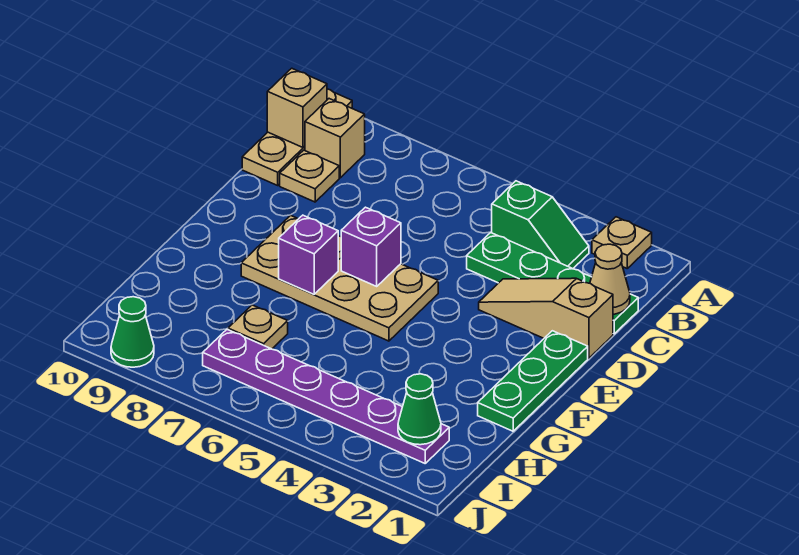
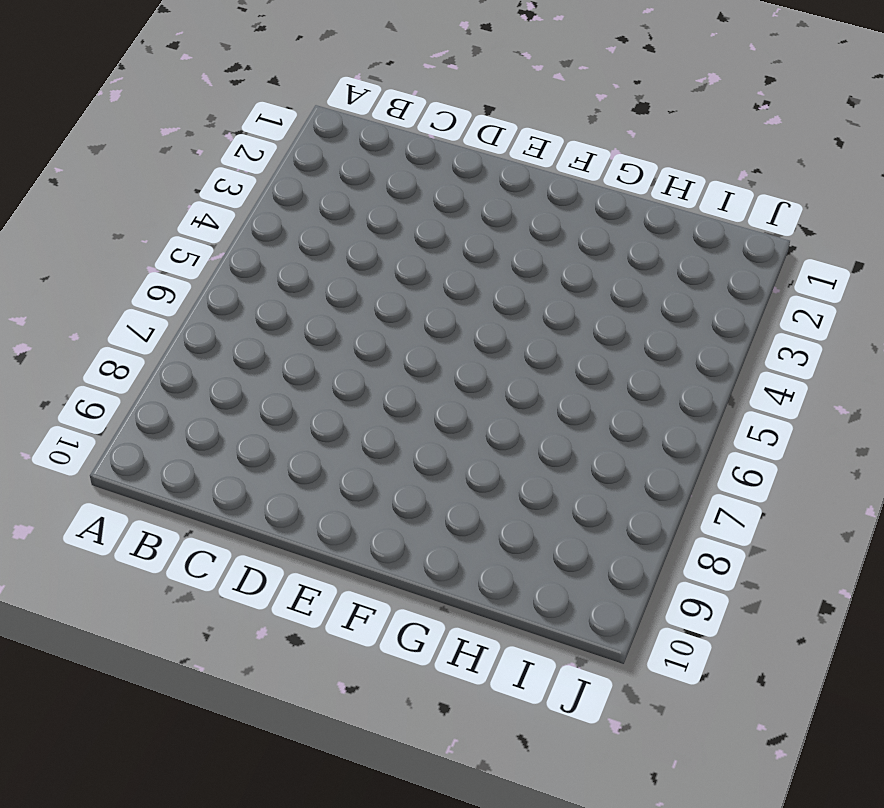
none -> tan plate A2 level 1
none -> tan plate A10:C10 level 1
none -> green slope B3:B4 level 1 top 4

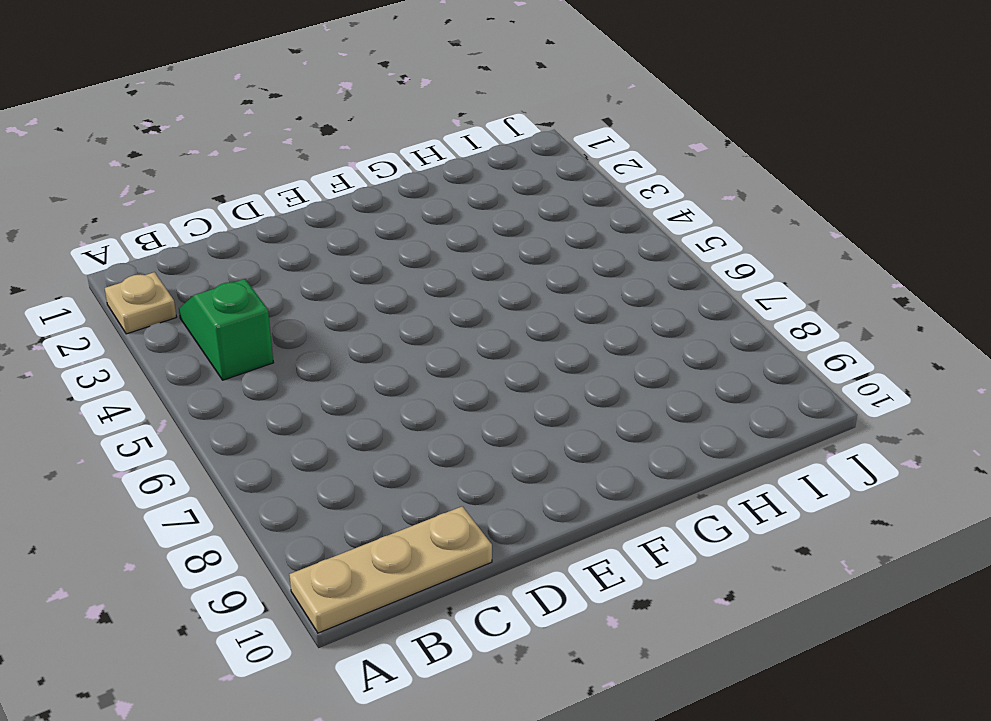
none -> tan brick B9 level 1
none -> green plate C1:C4 level 1
none -> tan plate C9 level 1

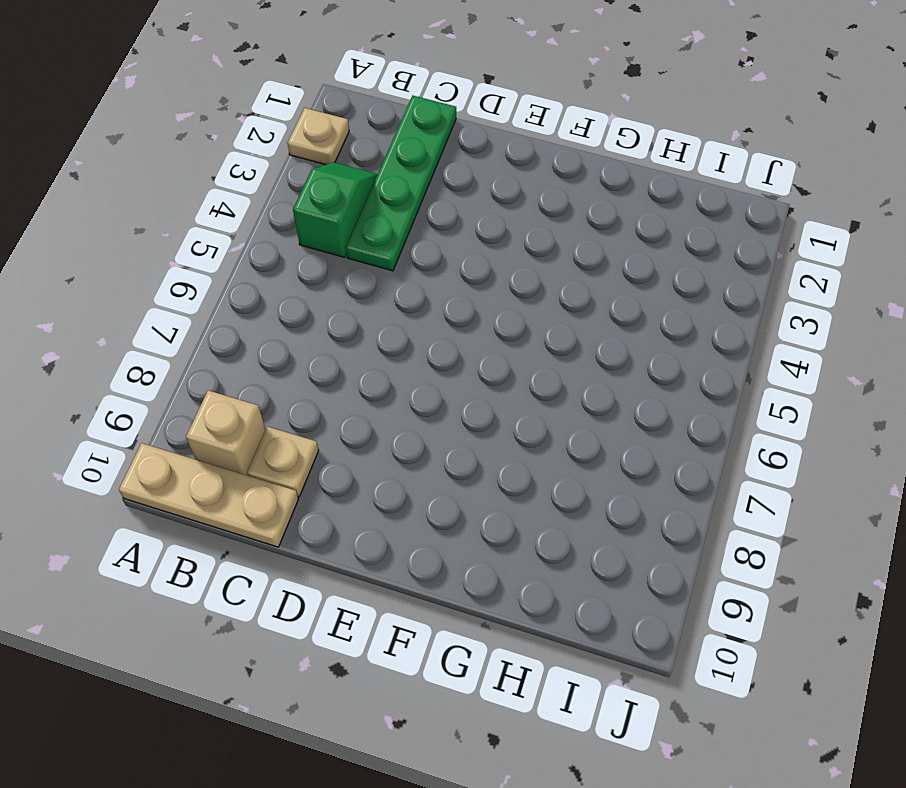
none -> tan slope D1:D3 level 1 top 1
none -> green plate E1:G1 level 1
none -> tan plate E5:F8 level 1

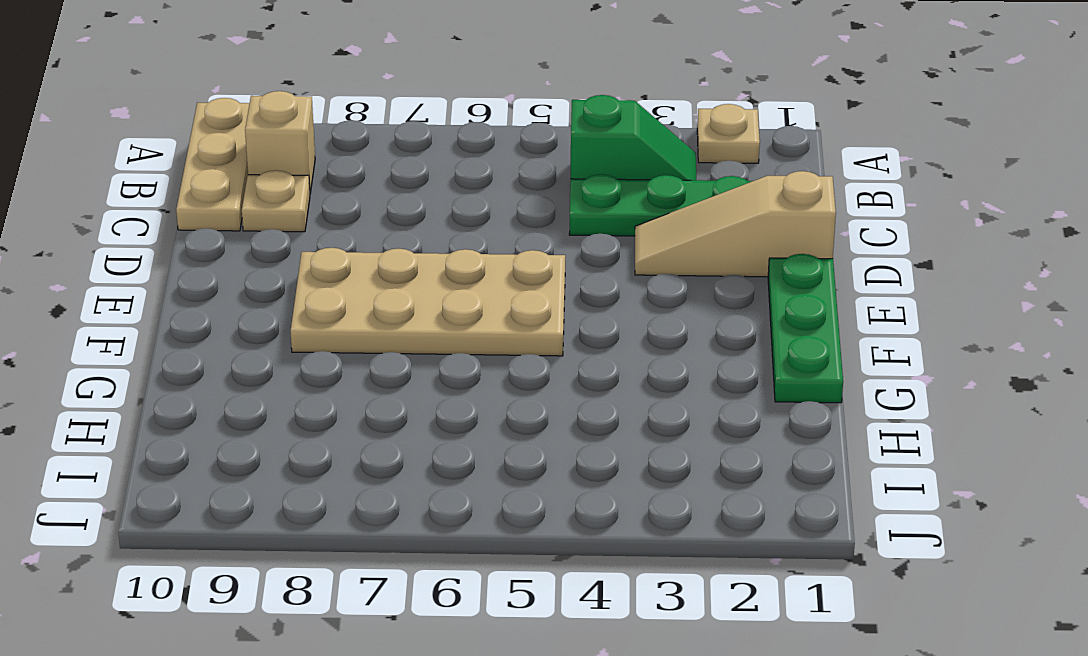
none -> tan plate H7 level 1
none -> purple plate I2:I7 level 1
none -> green cone J9 level 1

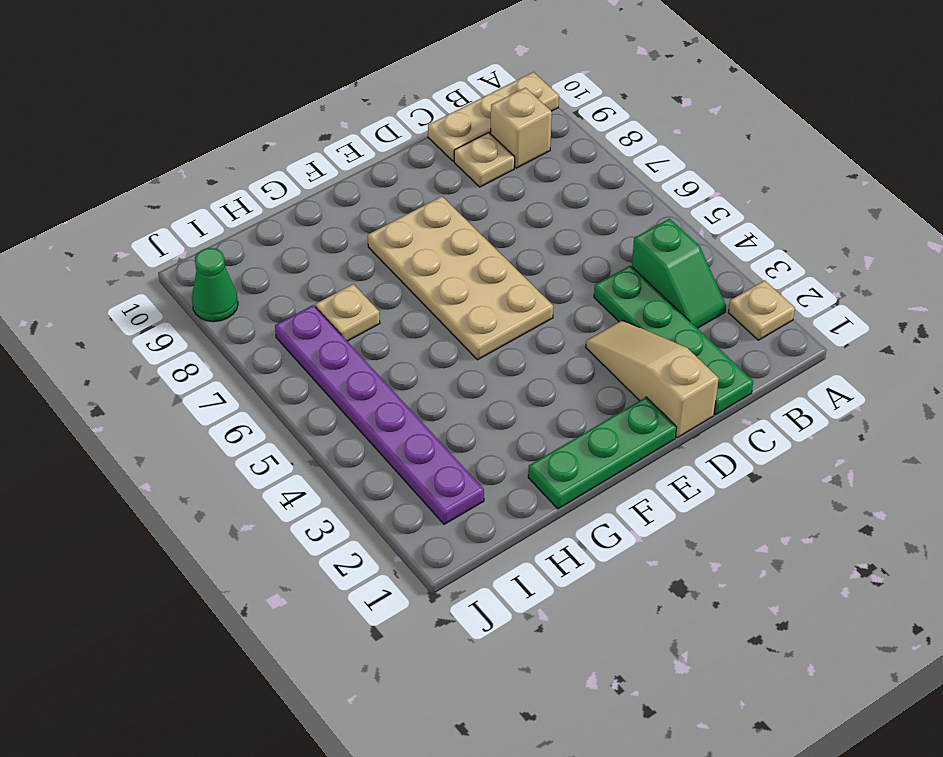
none -> tan brick B10 level 2
none -> tan cone C1 level 2
none -> purple brick E6 level 2

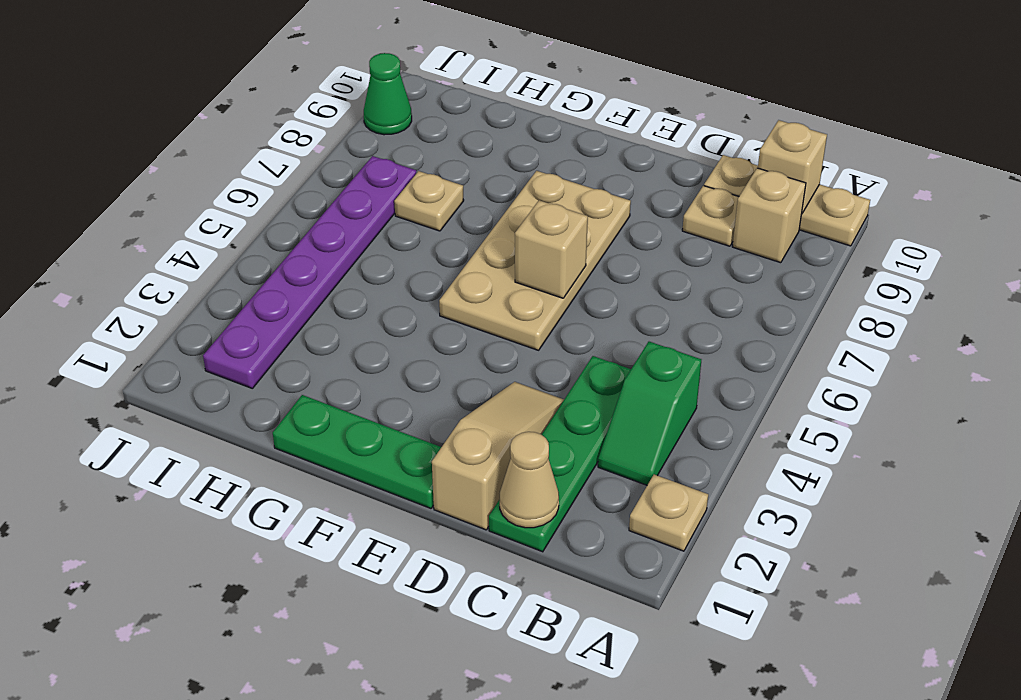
tan brick E6 level 2 -> purple brick E6 level 2
none -> purple brick F7 level 2
none -> green cone I2 level 2

